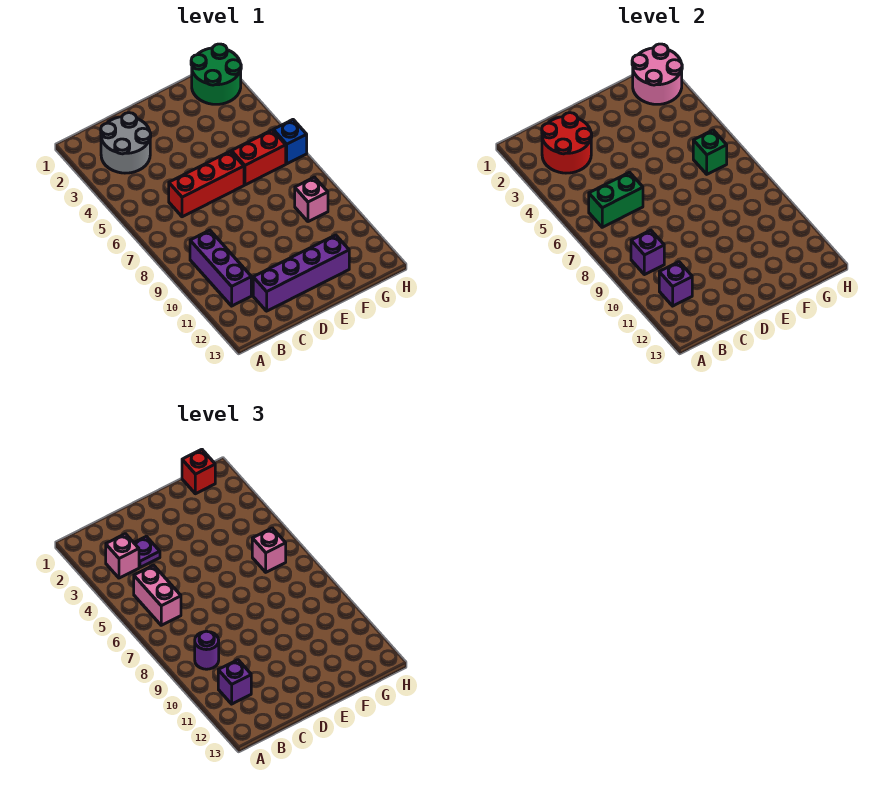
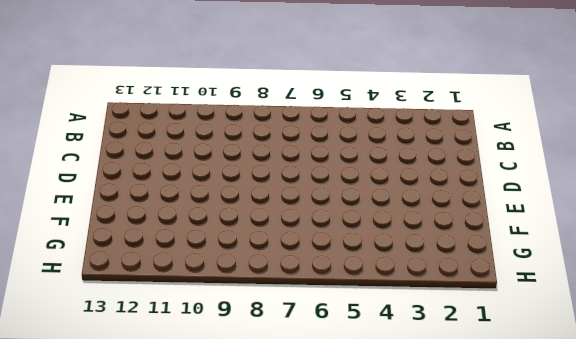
none -> grey round brick B2:C3 level 1
none -> purple brick B9:B11 level 1
none -> red brick C6:E6 level 1

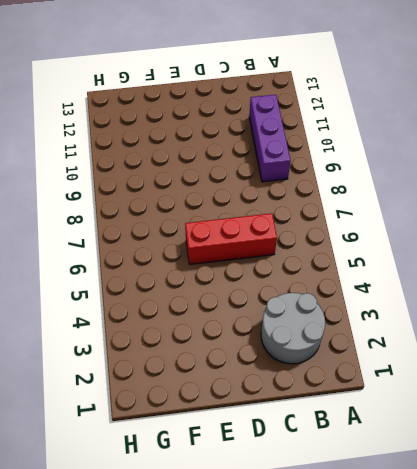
none -> purple brick C12:F12 level 1
none -> red brick F6:G6 level 1
none -> green round brick G1:H2 level 1

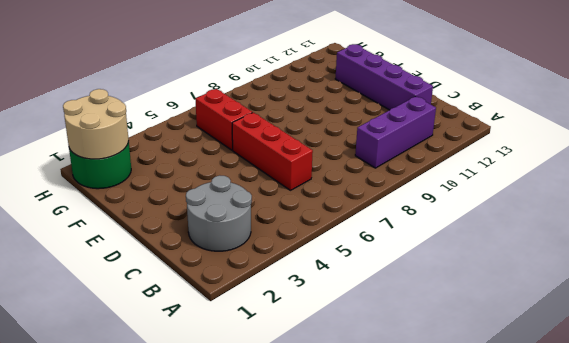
tan round brick G1:H2 level 2 -> pink round brick G1:H2 level 2
none -> pink brick G9 level 1
none -> blue brick H6 level 1
none -> red round brick B2:C3 level 2

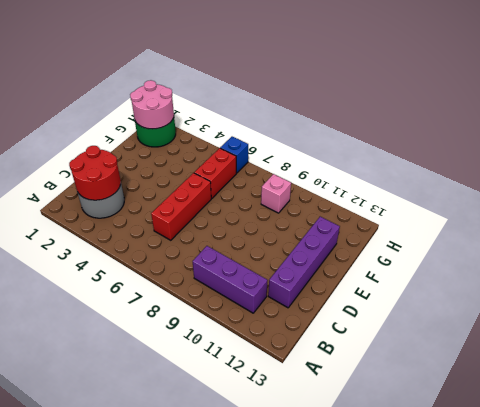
none -> green brick B6:C6 level 2
none -> purple brick B9 level 2
none -> purple brick B11 level 2

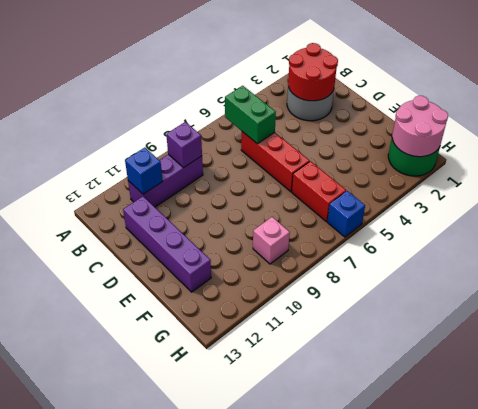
blue brick B11 level 2 -> purple brick B11 level 2
none -> green brick G6 level 2
none -> pink brick B3 level 3
none -> pink brick B5:B6 level 3

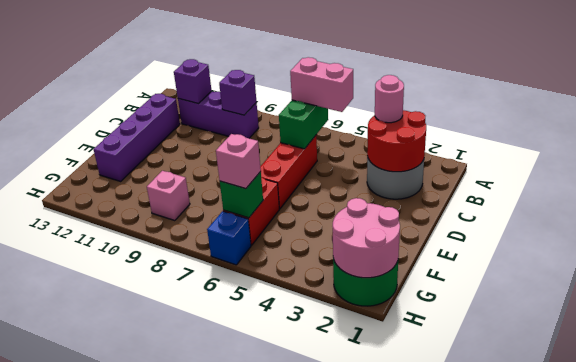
pink round brick B3 level 3 -> pink brick B3 level 3
none -> purple round brick B9 level 3
none -> purple brick B11 level 3
none -> purple plate C3 level 3

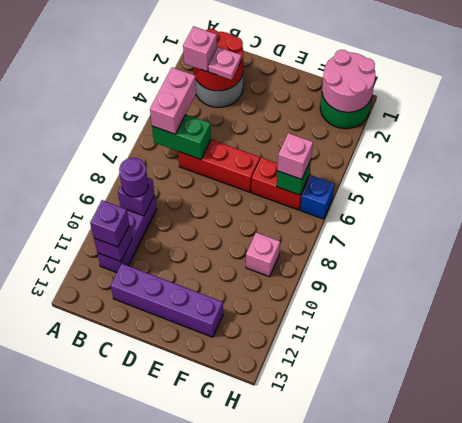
pink plate C3 level 3 -> purple plate C3 level 3
none -> red brick G1 level 3

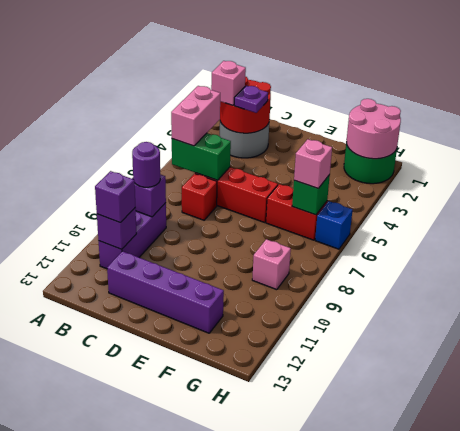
red brick C7 level 1 -> red brick G1 level 3

